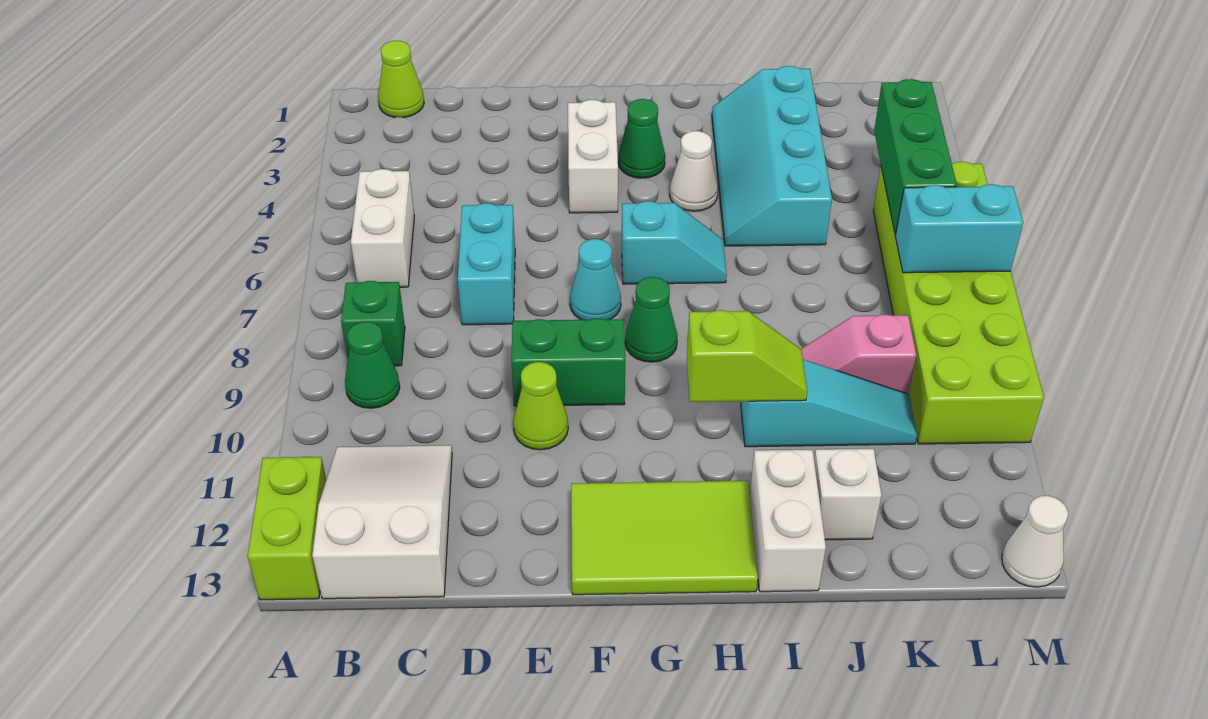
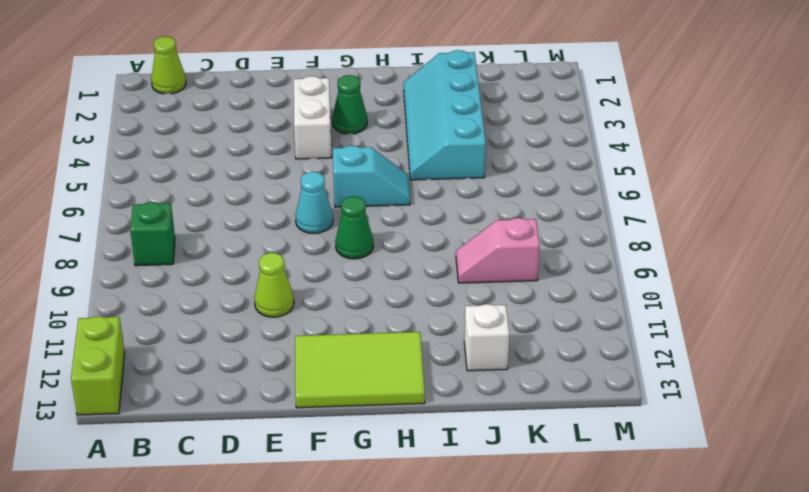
none -> white brick B5:B6 level 1
none -> green cone B9 level 1
none -> white slope B11:C13 level 1 top 13

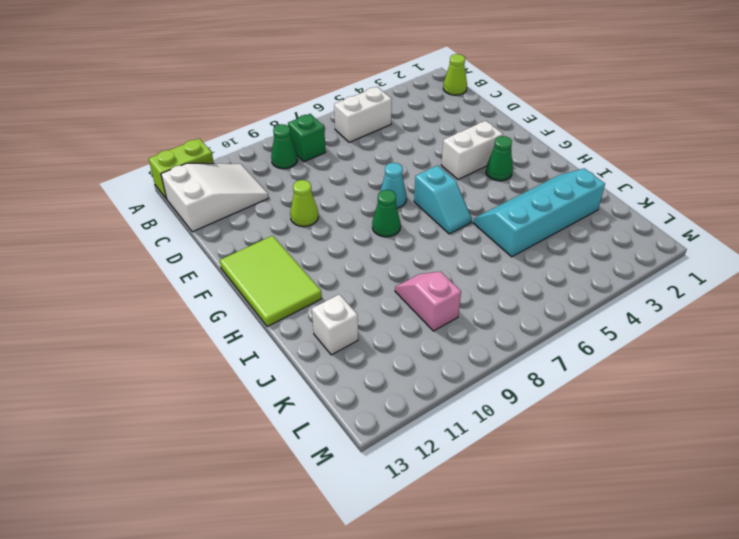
none -> cyan brick D6:D7 level 1
none -> green brick E9:F9 level 1
none -> white cone H4 level 1

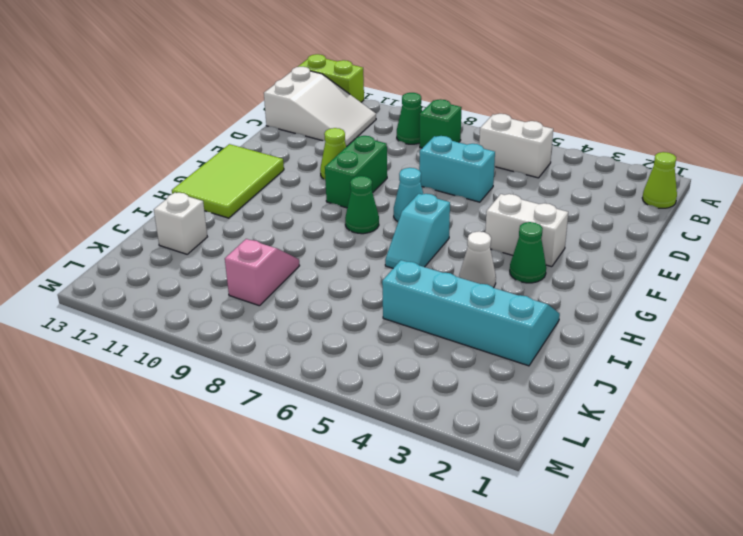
none -> cyan slope I10:K10 level 1 top I
none -> white brick I12:I13 level 1
none -> lime brick L5:M10 level 1

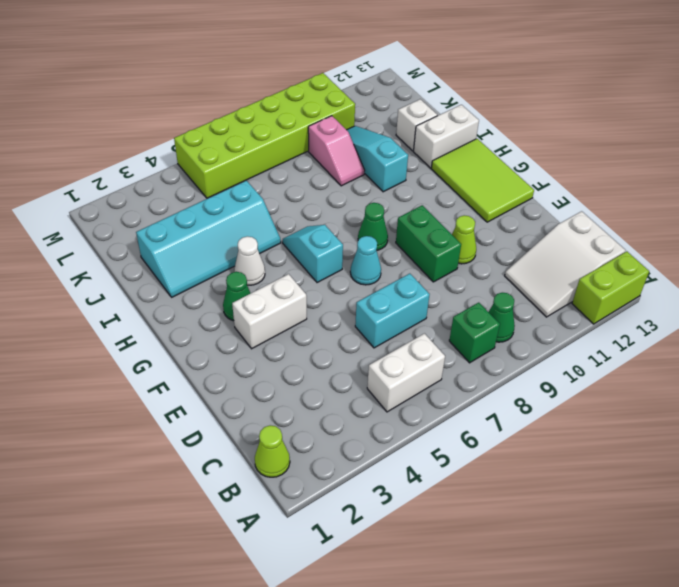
none -> white cone M13 level 1
none -> lime slope H10:I10 level 2 top H
none -> green brick L4:L6 level 2

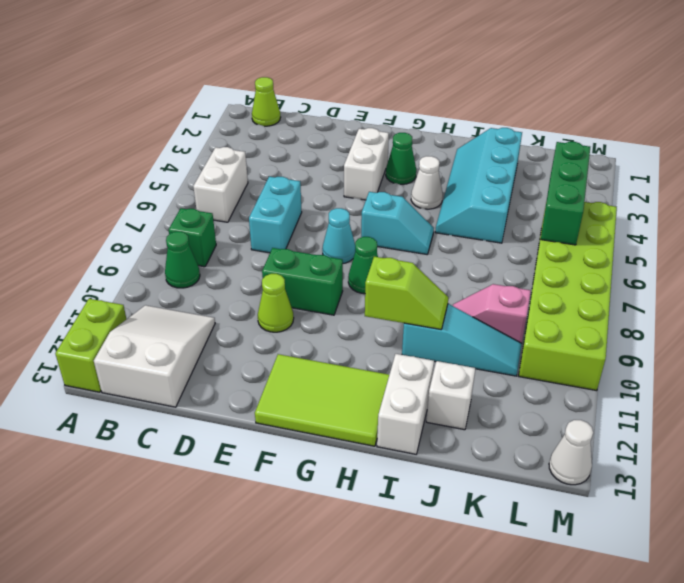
none -> cyan brick L7:M7 level 2

